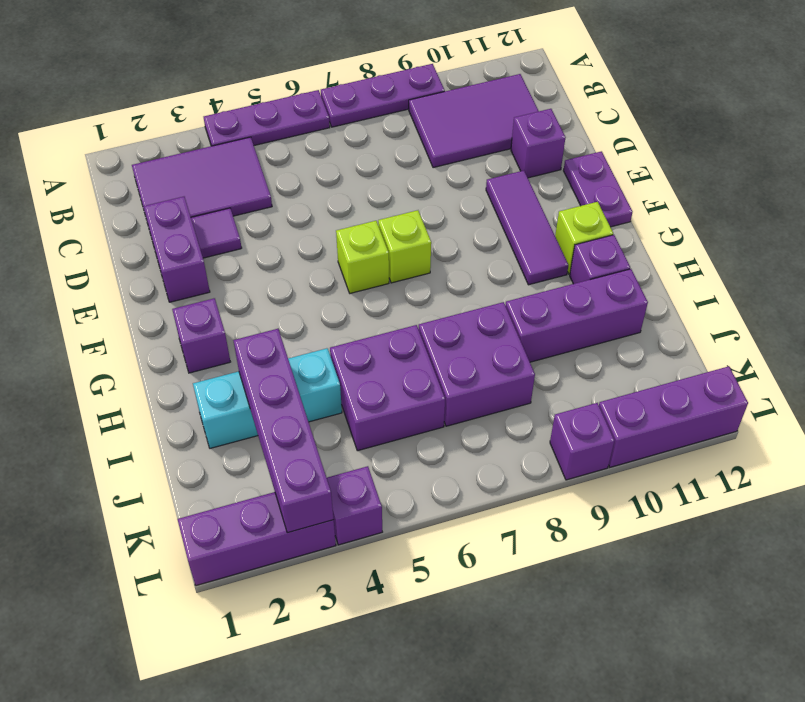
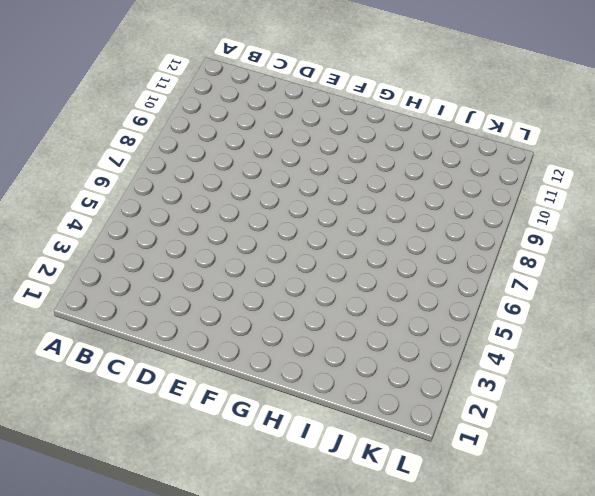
none -> purple plate A4:A6 level 1
none -> purple plate A7:A9 level 1
none -> purple tile B2:C4 level 1

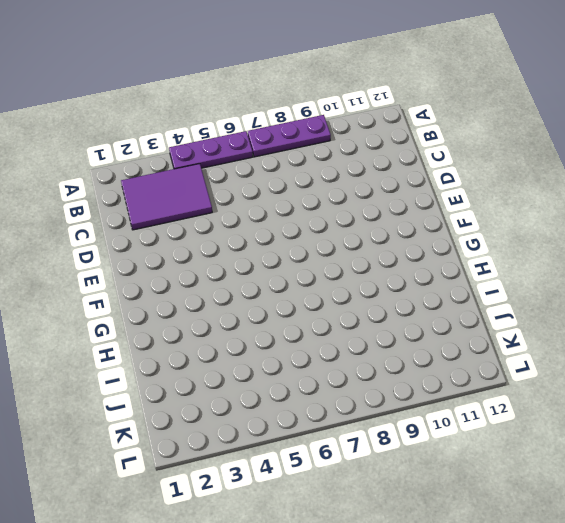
none -> purple tile B9:C11 level 1
none -> purple brick D2:E2 level 1
none -> purple tile D3 level 1

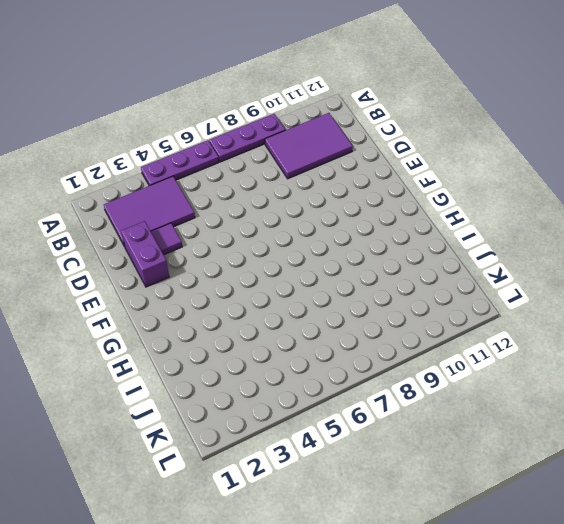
none -> purple brick D11 level 1
none -> purple tile E10:G10 level 1
none -> purple plate E12:F12 level 1

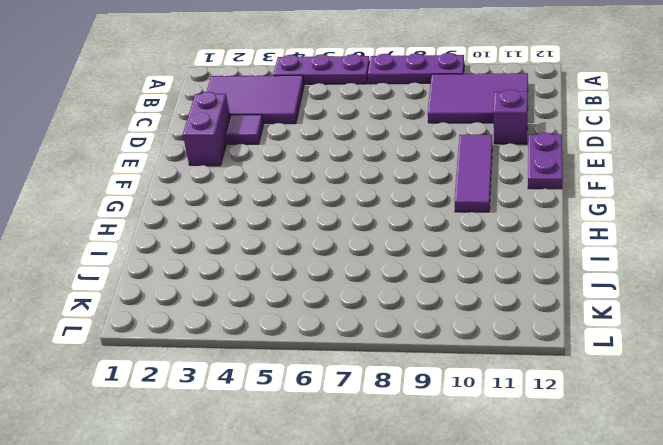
none -> lime brick F6 level 1
none -> lime brick F7 level 1
none -> purple brick G2 level 1

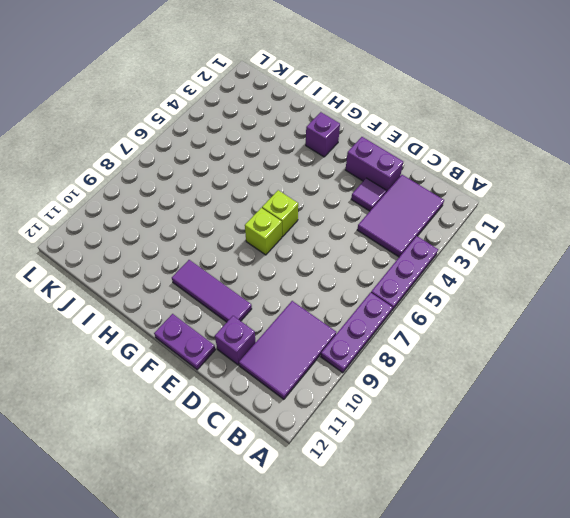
none -> lime brick G11 level 1
none -> purple brick H11 level 1
none -> cyan brick I2:I4 level 1

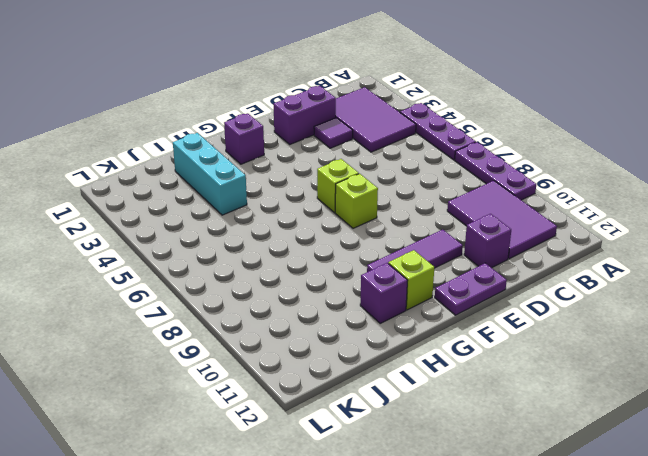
none -> purple brick I5:J6 level 1
none -> purple brick I7:J8 level 1
none -> purple brick I9:I11 level 1

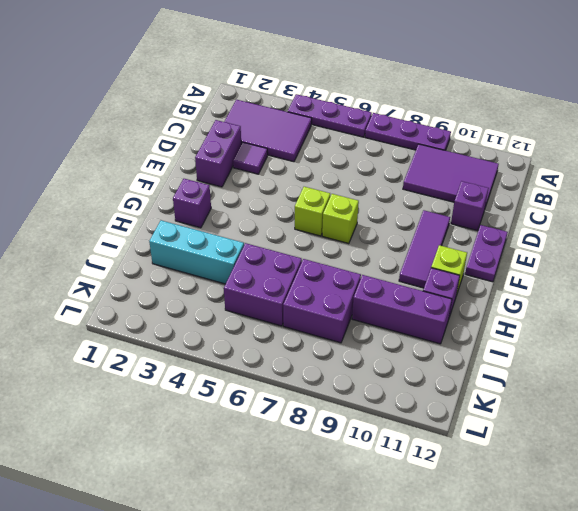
none -> purple brick L1:L3 level 1
none -> purple brick L4 level 1
none -> purple brick L9 level 1

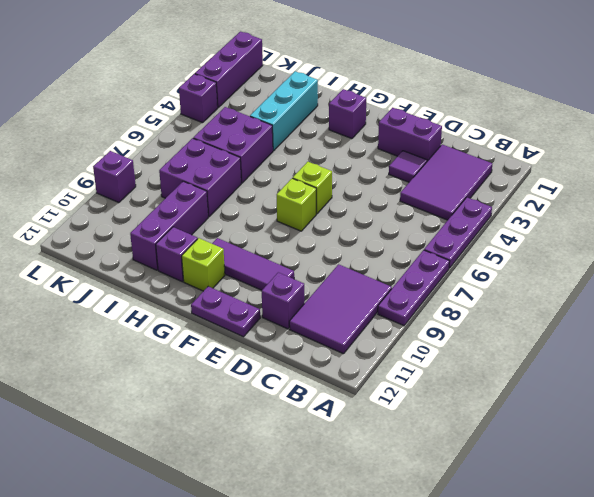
none -> purple brick L10:L12 level 1
none -> purple brick I3:L3 level 2

